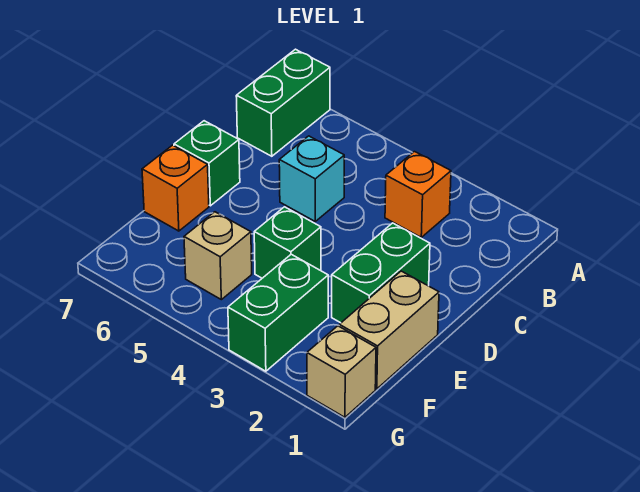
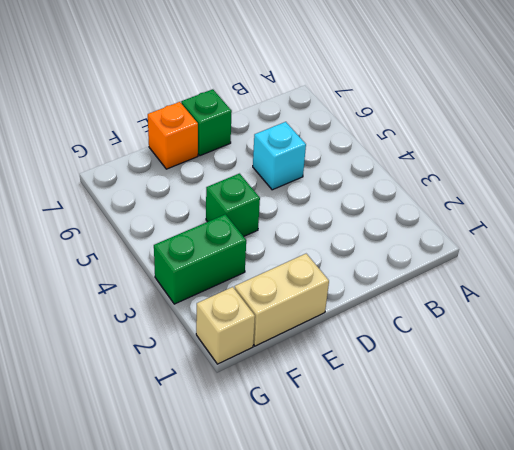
none -> green brick A7:B7 level 1
none -> orange brick B3 level 1

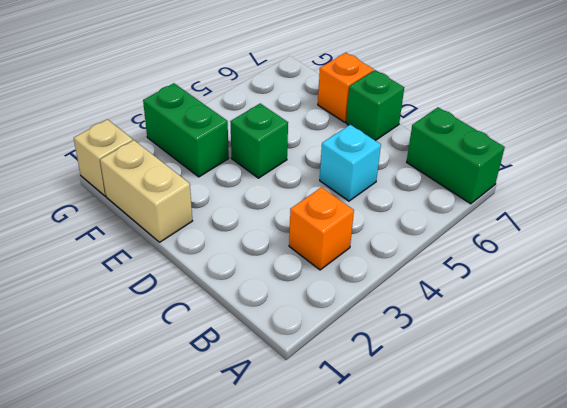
none -> green brick D2:E2 level 1
none -> tan brick F5 level 1

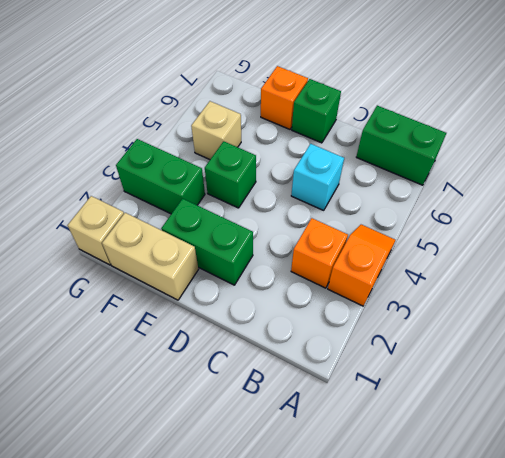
orange slope A3:A4 level 1 top 3 -> none

